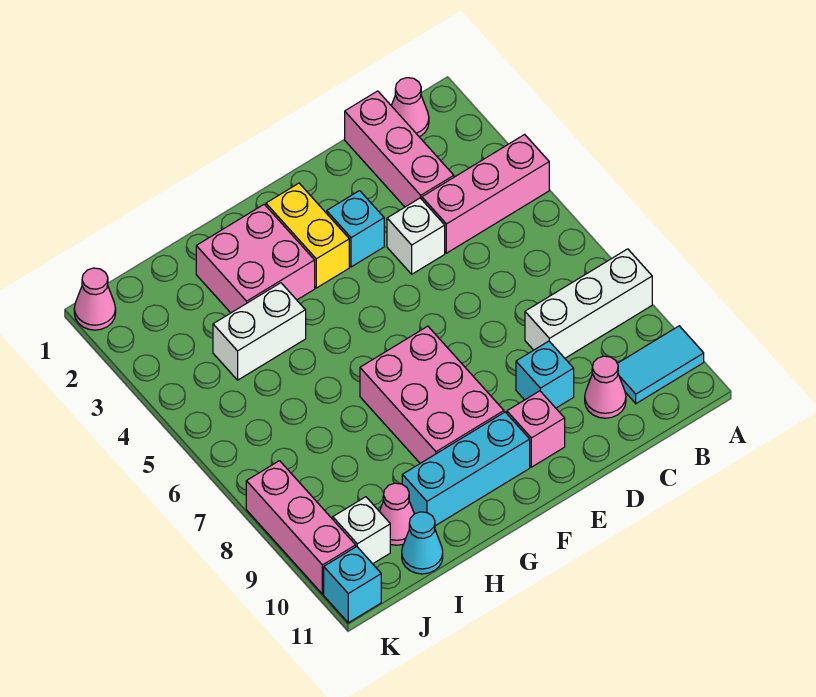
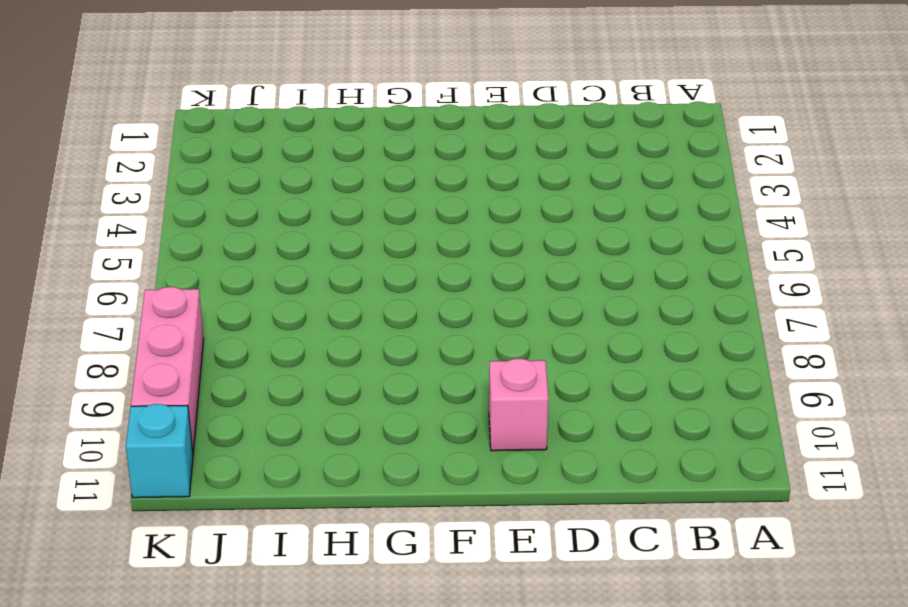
none -> pink brick A4:C4 level 1
none -> white brick A8:C8 level 1
none -> cyan tile A10:B10 level 1

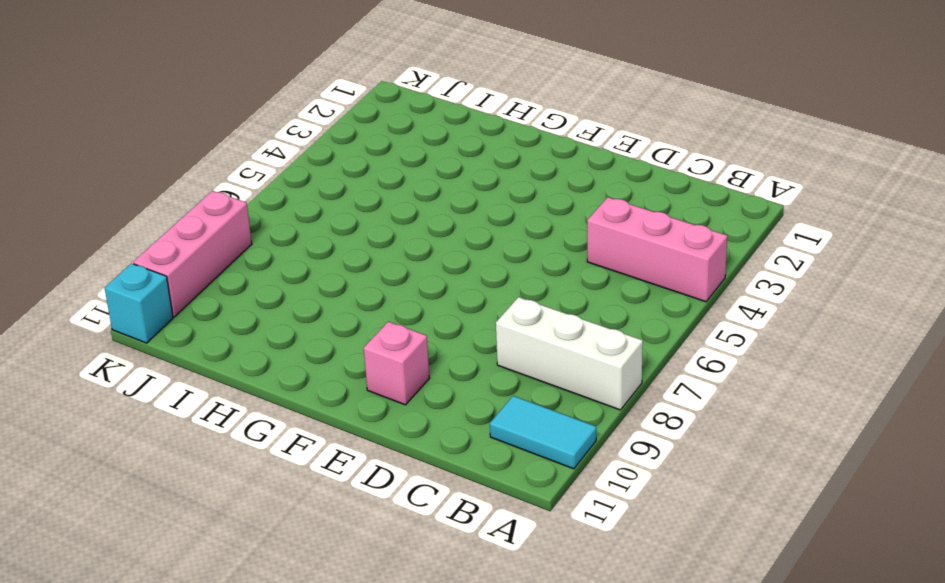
none -> pink cone B1 level 1
none -> pink brick C1:C3 level 1
none -> pink cone C10 level 1

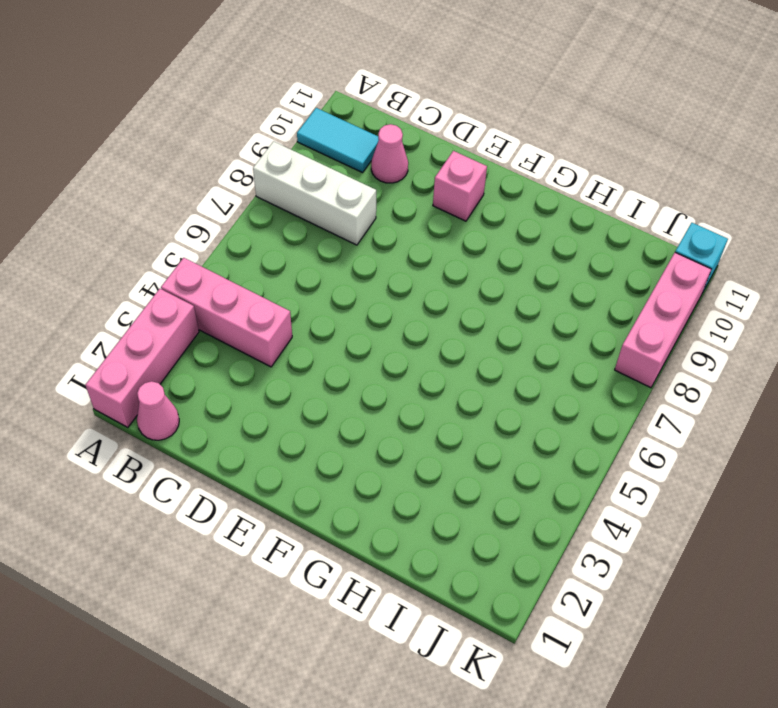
pink brick A1:A3 level 1 -> pink brick C1:C3 level 1
none -> white brick D4 level 1
none -> cyan brick D9 level 1
none -> cyan brick E3 level 1

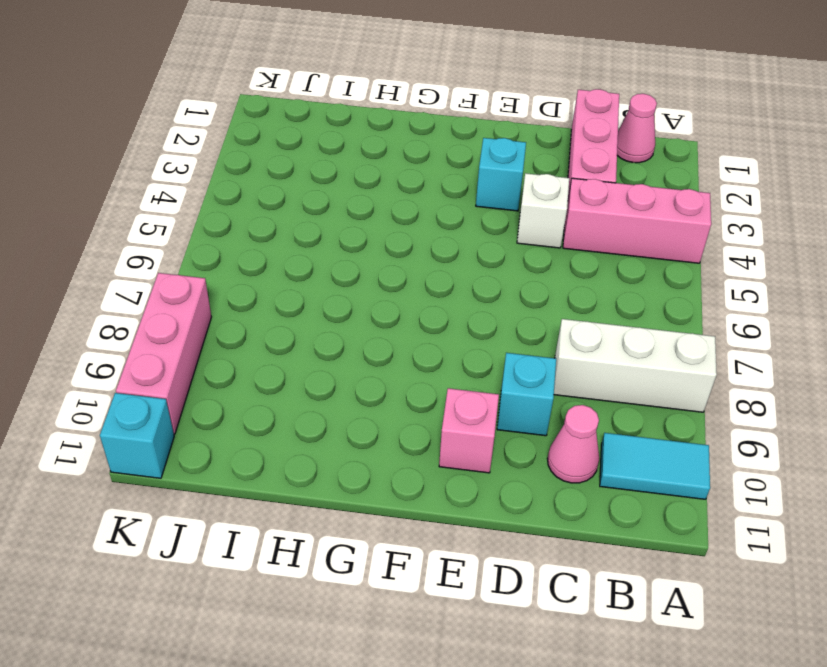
none -> yellow brick F2:F3 level 1
none -> pink brick F7:G9 level 1
none -> cyan brick F10:H10 level 1

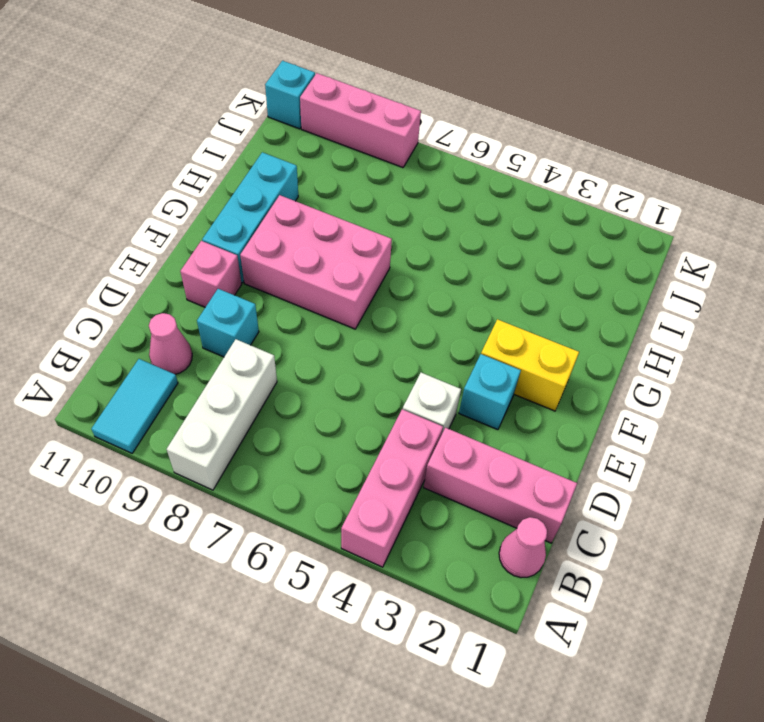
none -> pink brick G2:H3 level 1
none -> white brick H4:I4 level 1
none -> pink cone I10 level 1

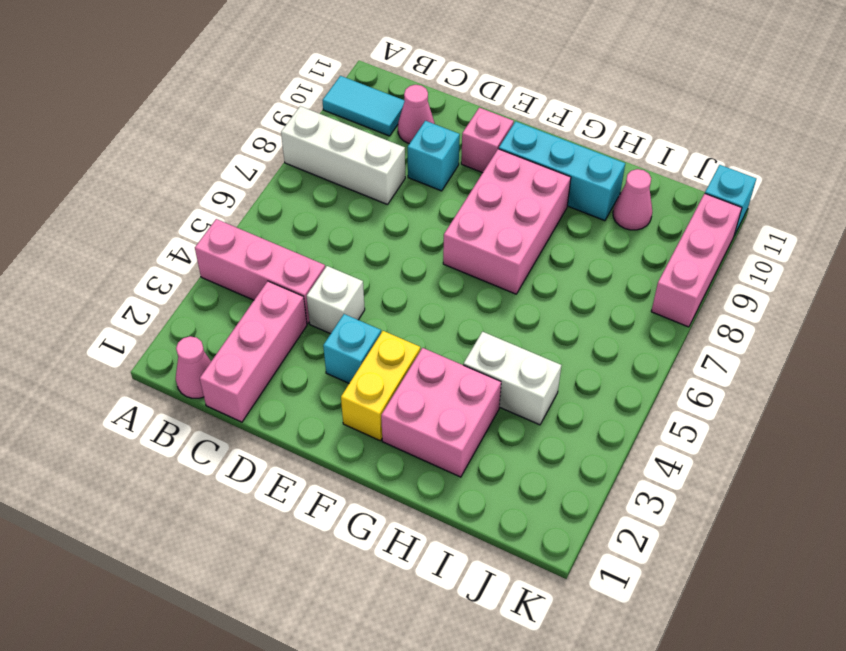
none -> cyan cone I11 level 1
none -> white brick J10 level 1
none -> pink cone K1 level 1

